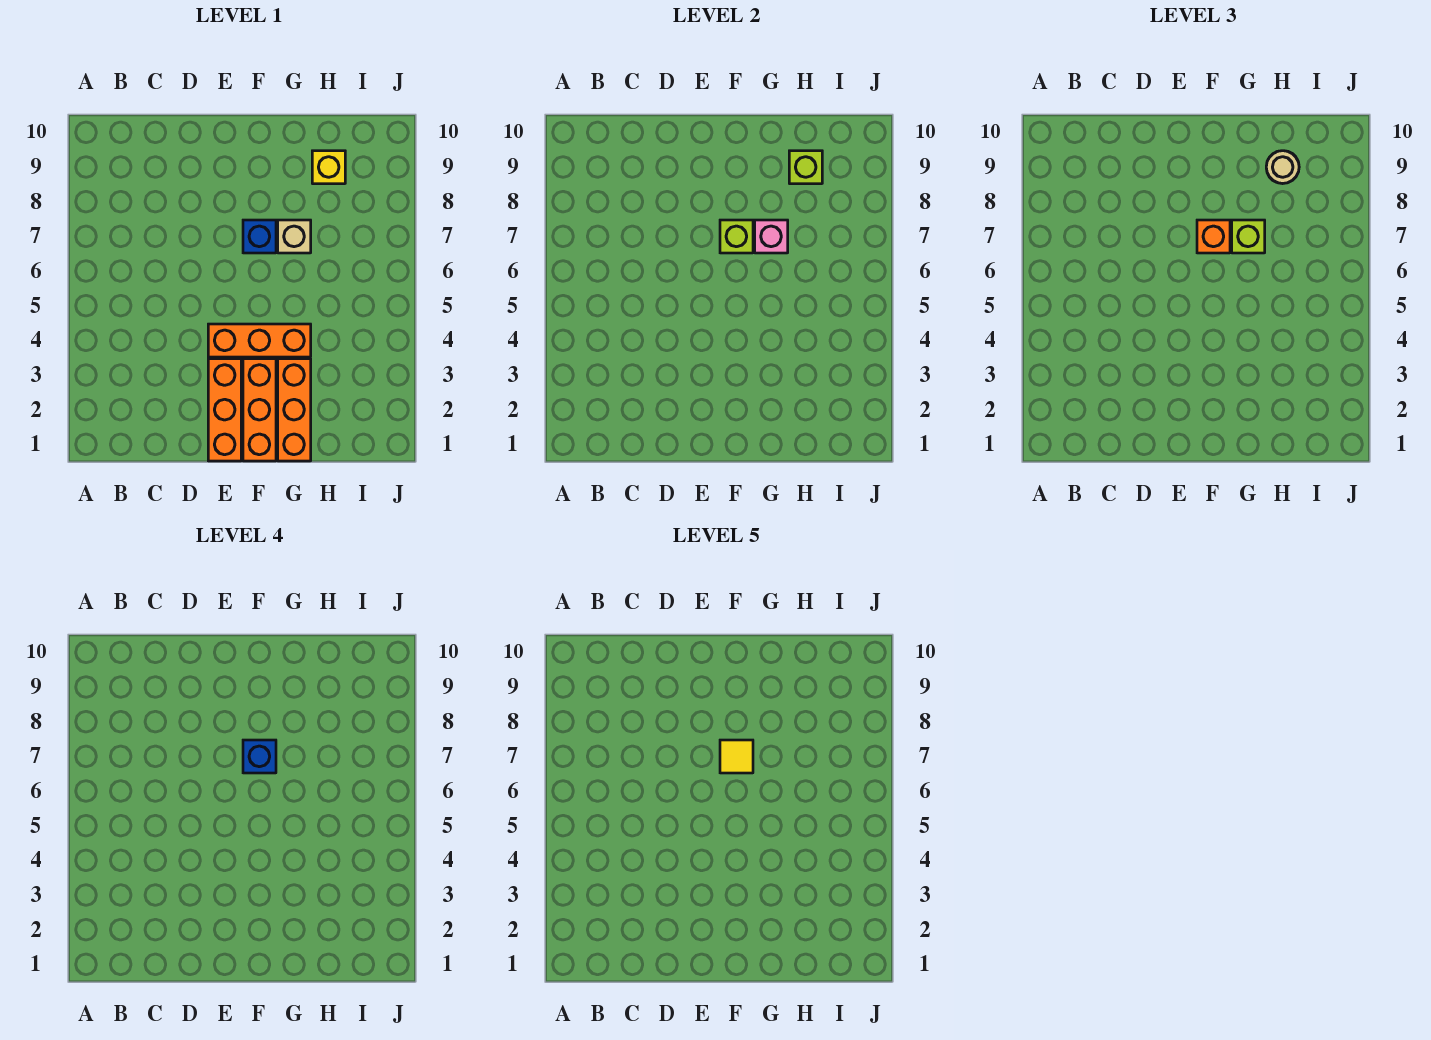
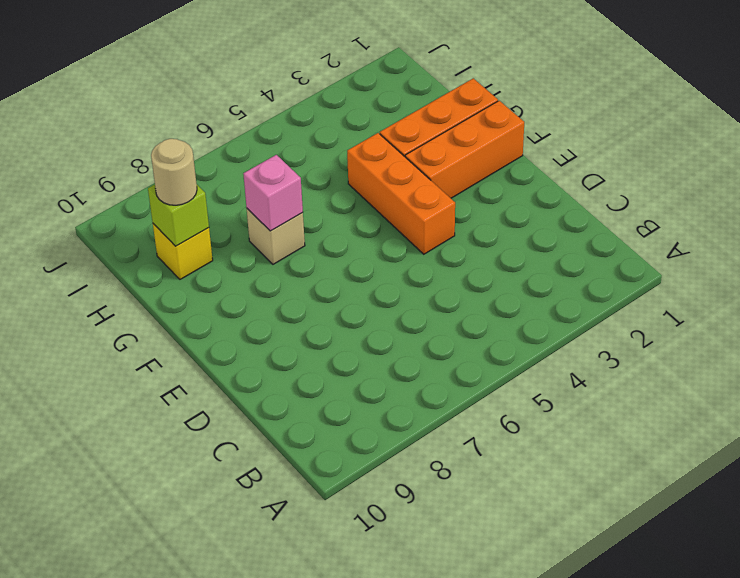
none -> orange brick E1:E3 level 1
none -> blue brick F7 level 1
none -> lime brick F7 level 2

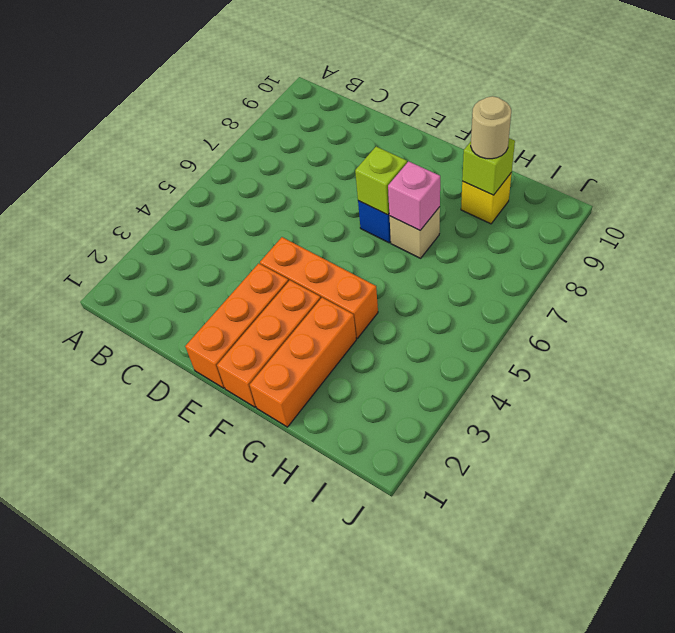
none -> orange brick F7 level 3
none -> lime brick G7 level 3
none -> blue brick F7 level 4

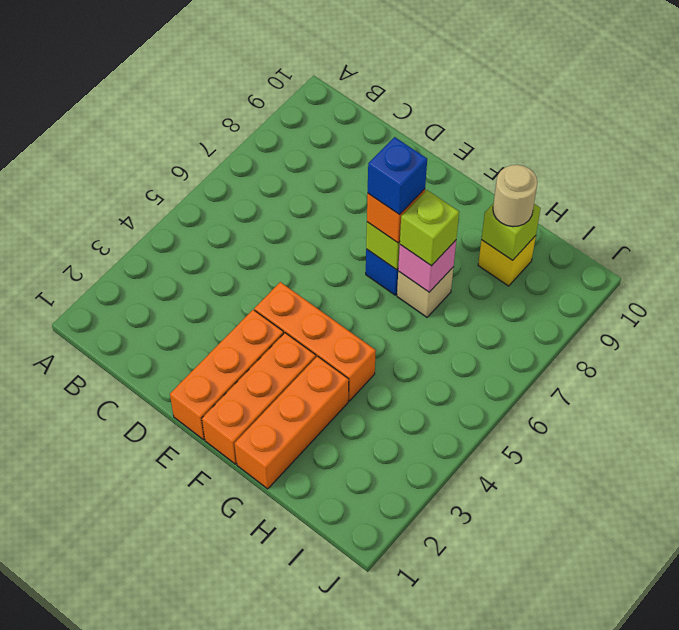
none -> yellow tile F7 level 5

